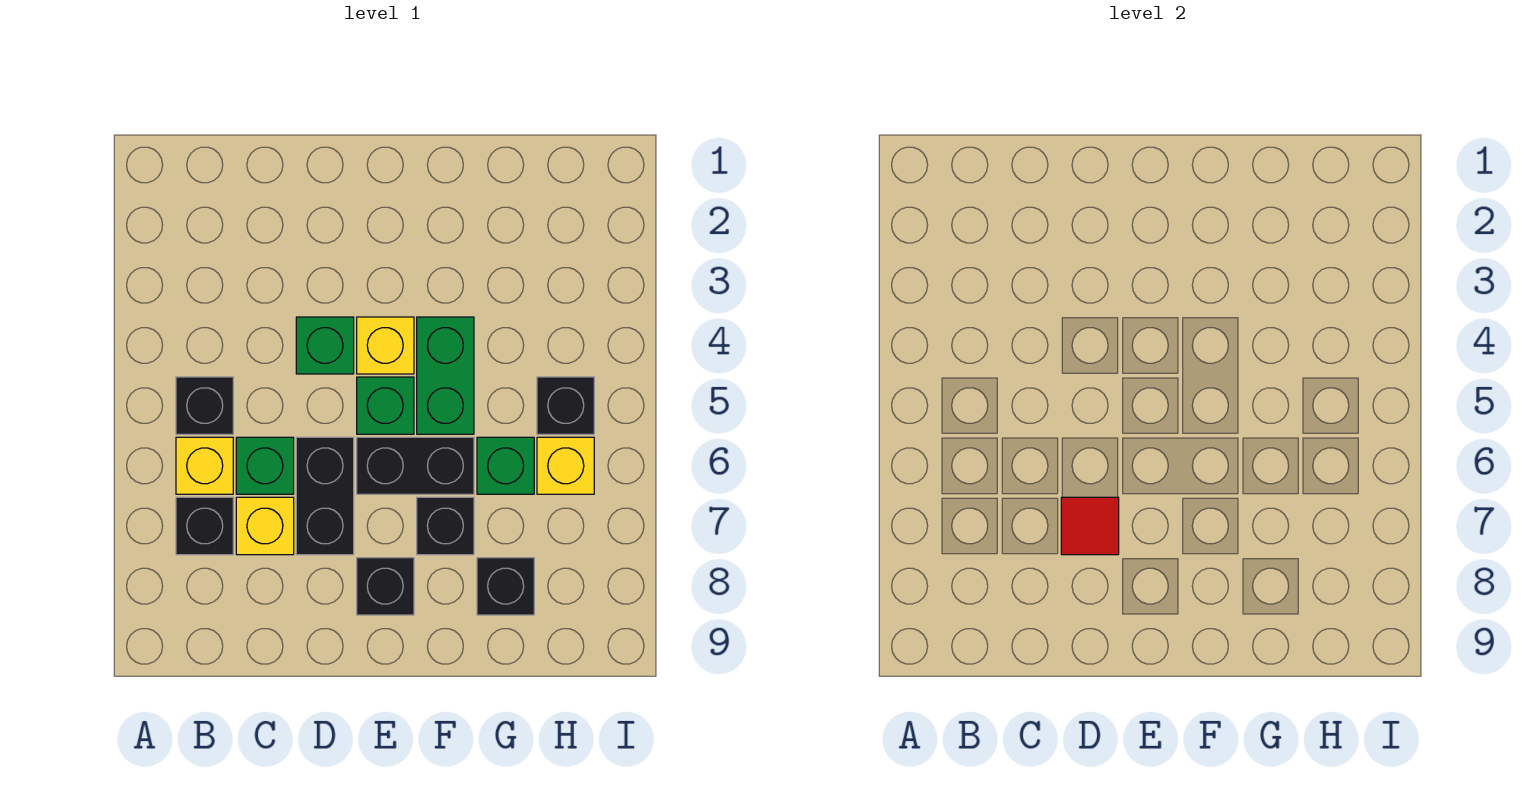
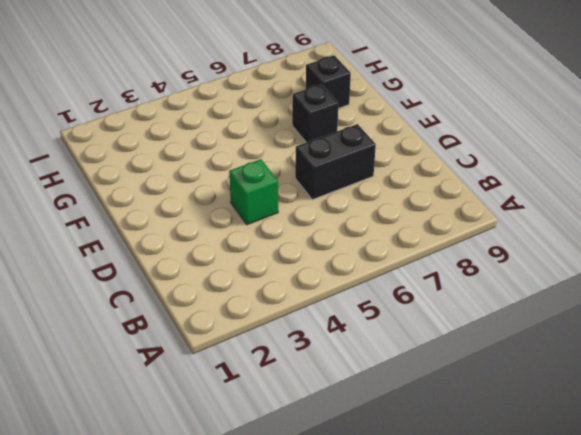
none -> black brick B5 level 1
none -> yellow brick B6 level 1
none -> black brick B7 level 1

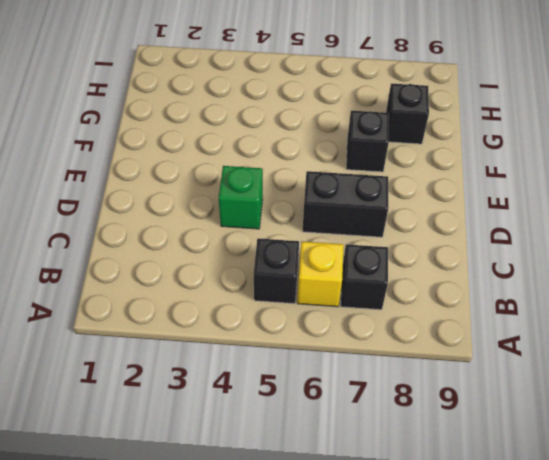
none -> green brick C6 level 1
none -> yellow brick C7 level 1
none -> yellow brick E4 level 1

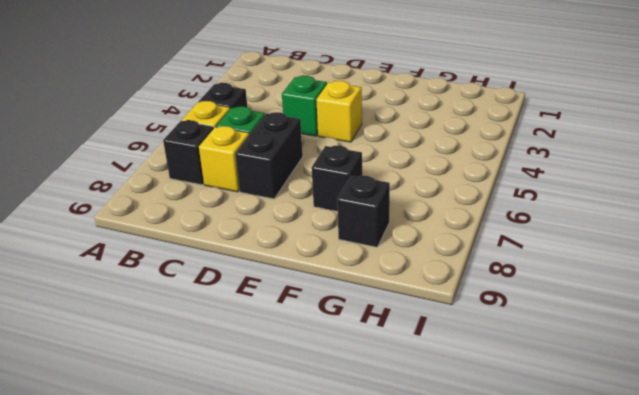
none -> green brick E5 level 1
none -> black brick E6:F6 level 1
none -> black brick E8 level 1

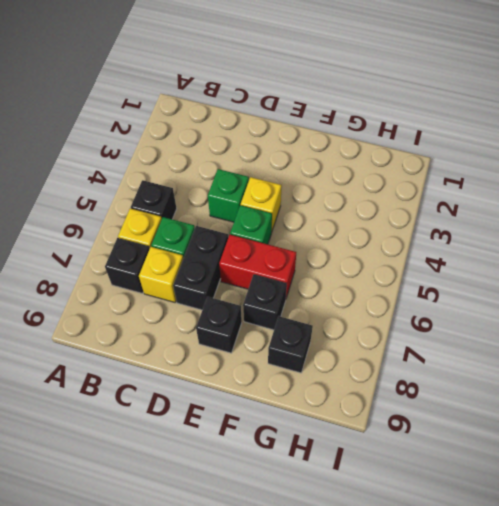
red brick E6:F6 level 1 -> black brick E6:F6 level 1
none -> green brick F4:F5 level 1
none -> green brick G6 level 1
none -> black brick H5 level 1

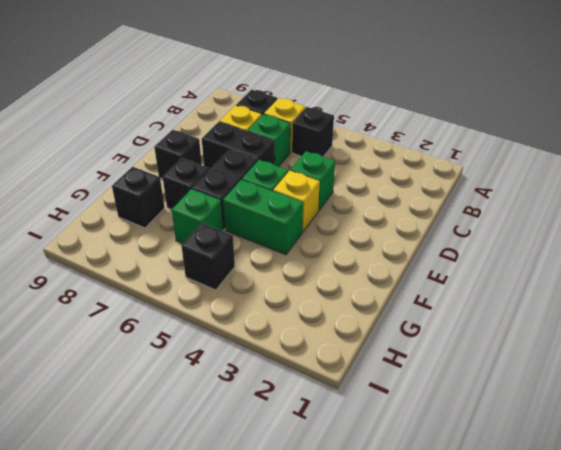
none -> yellow brick H6 level 1
none -> red tile D7 level 2

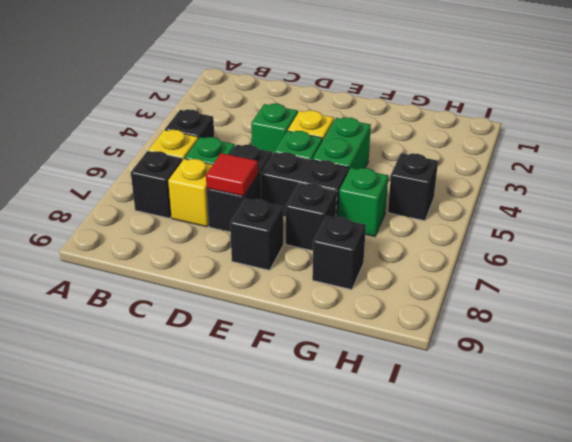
none -> yellow brick H6 level 1

